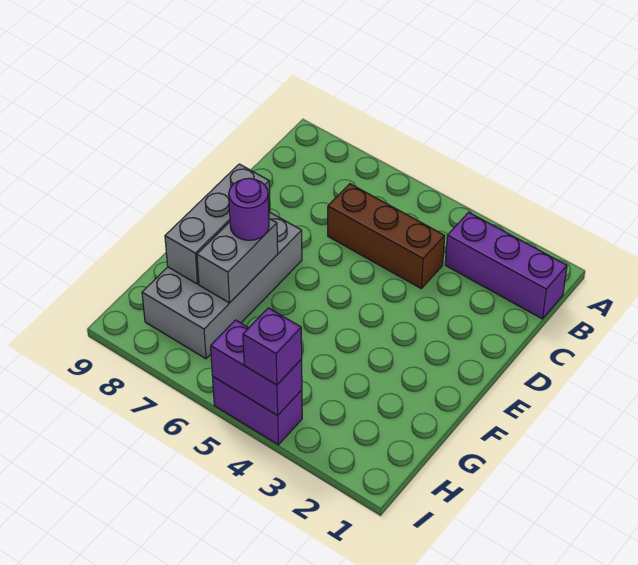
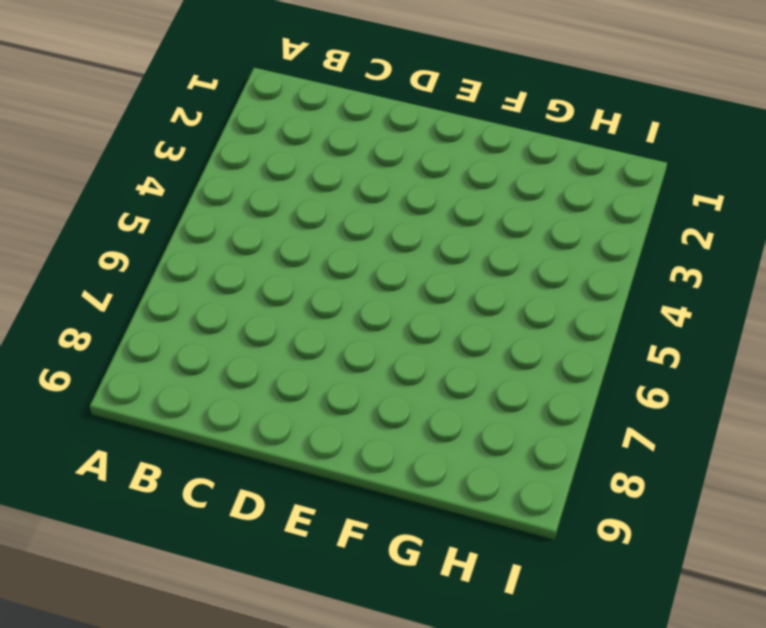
none -> purple brick B1:B3 level 1
none -> brown brick C4:C6 level 1

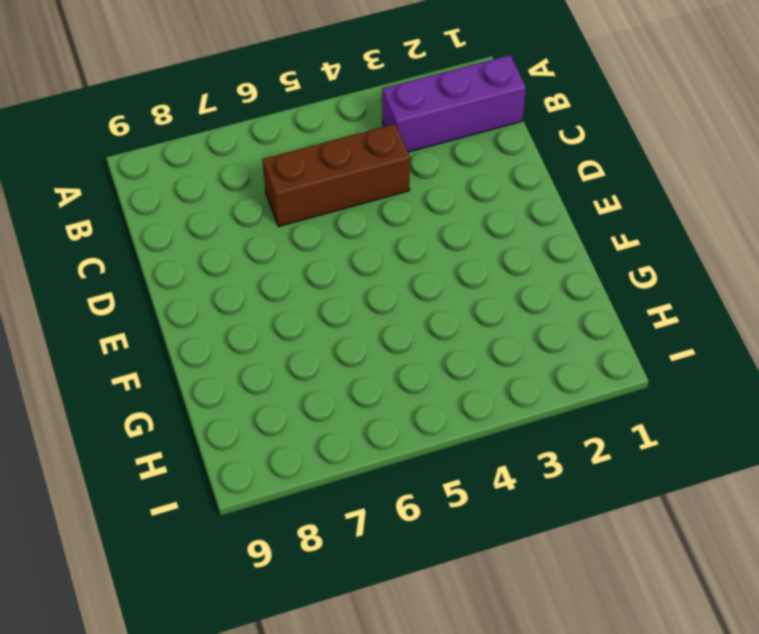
none -> grey brick E7:H8 level 1
none -> purple brick I4:I5 level 1

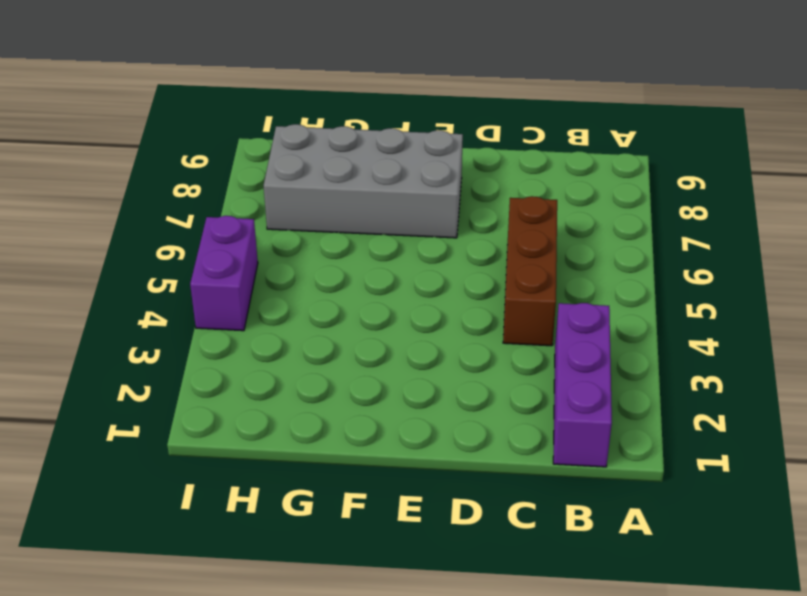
none -> grey brick E8:G8 level 2
none -> grey brick F7:G7 level 2

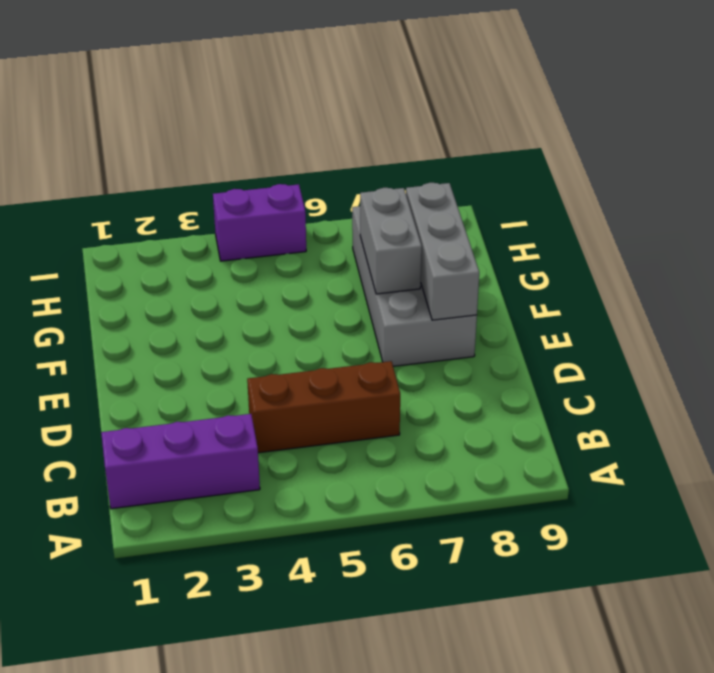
none -> purple brick I4:I5 level 2
none -> purple round brick F7 level 3

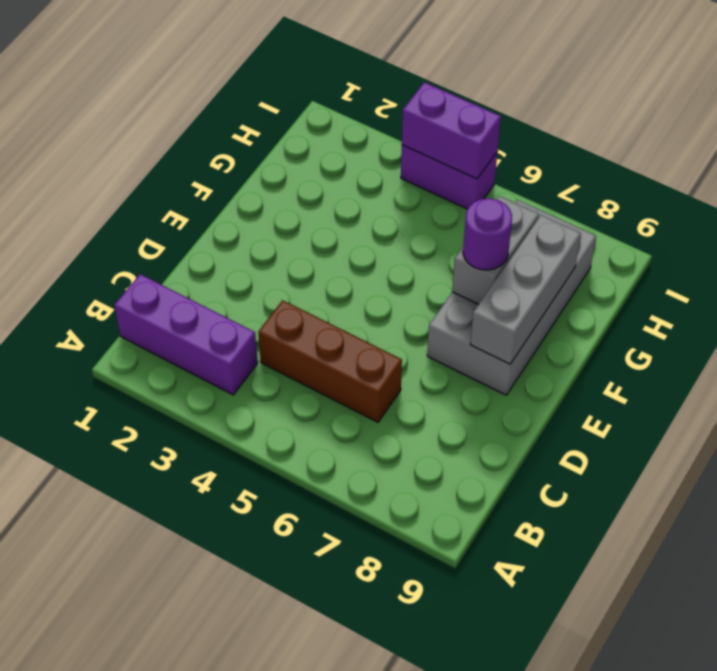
none -> purple brick I4 level 3

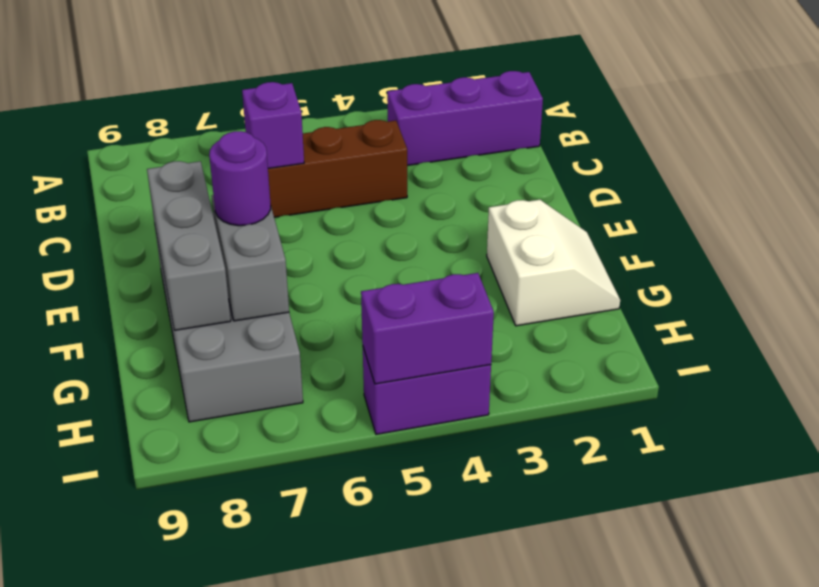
purple brick C6 level 2 -> purple brick I4 level 3
white slope F1:G2 level 1 top 2 -> none

